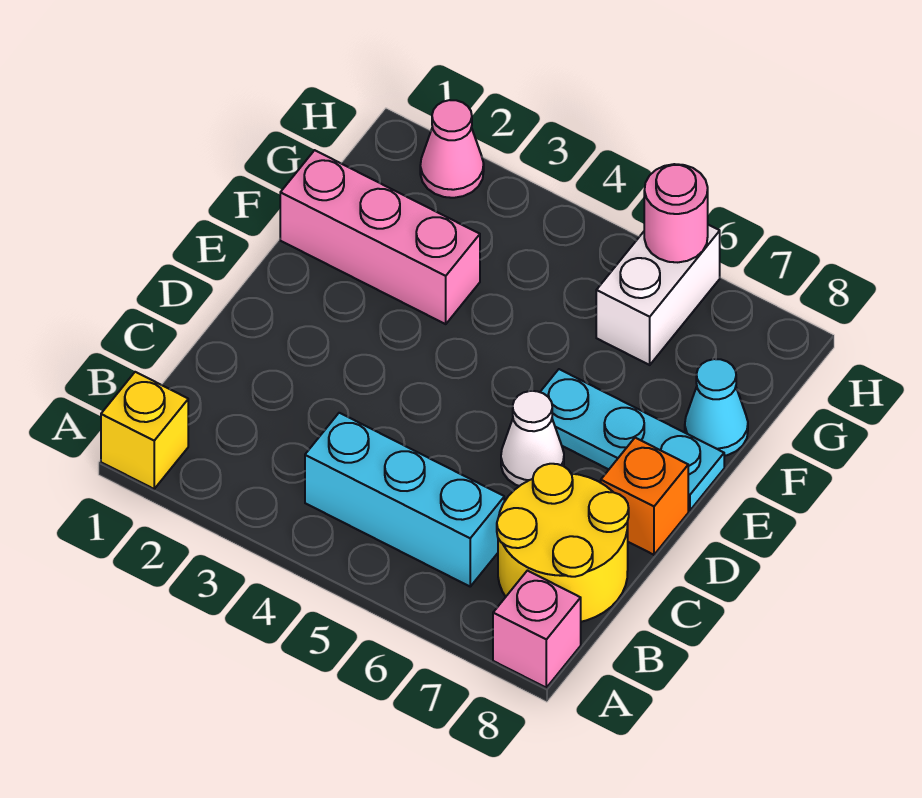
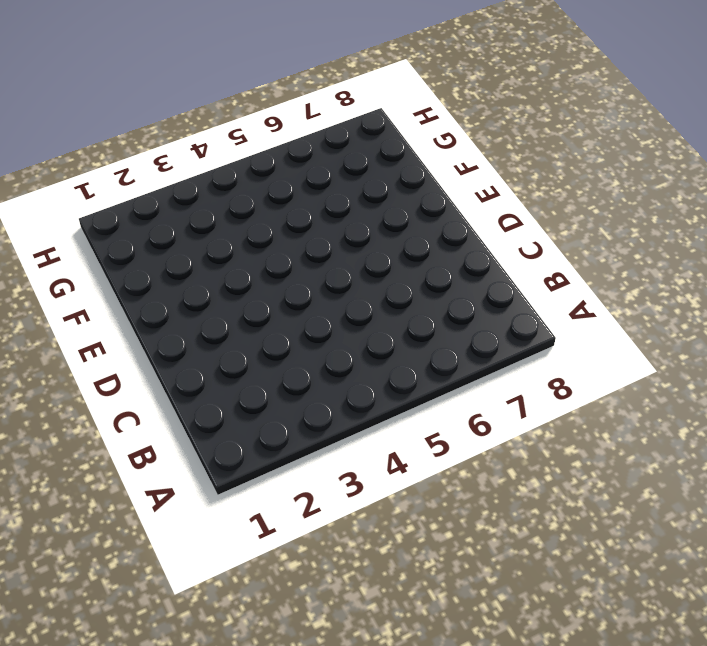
none -> yellow brick A1 level 1
none -> pink brick A8 level 1
none -> cyan brick B4:B6 level 1

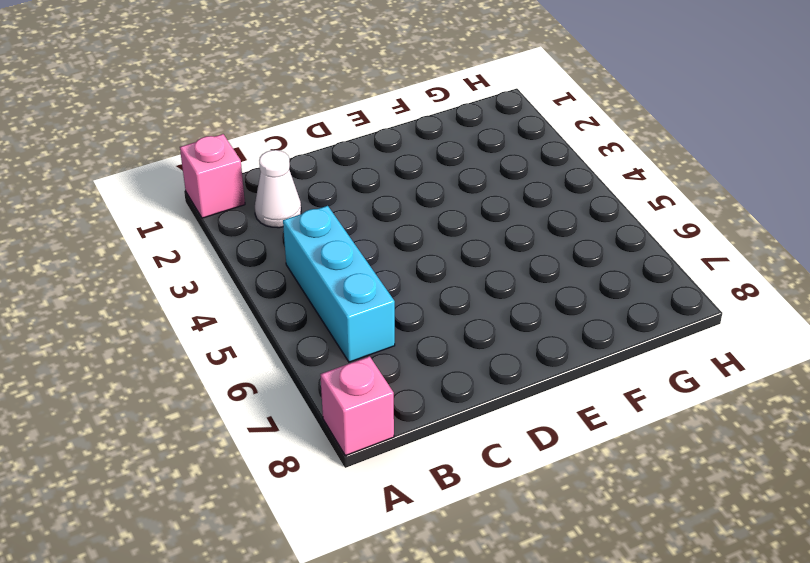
pink brick A1 level 1 -> yellow brick A1 level 1
white cone B2 level 1 -> white cone D6 level 1
none -> yellow round brick B7:C8 level 1
none -> orange brick D8 level 1
none -> cyan plate E6:E8 level 1

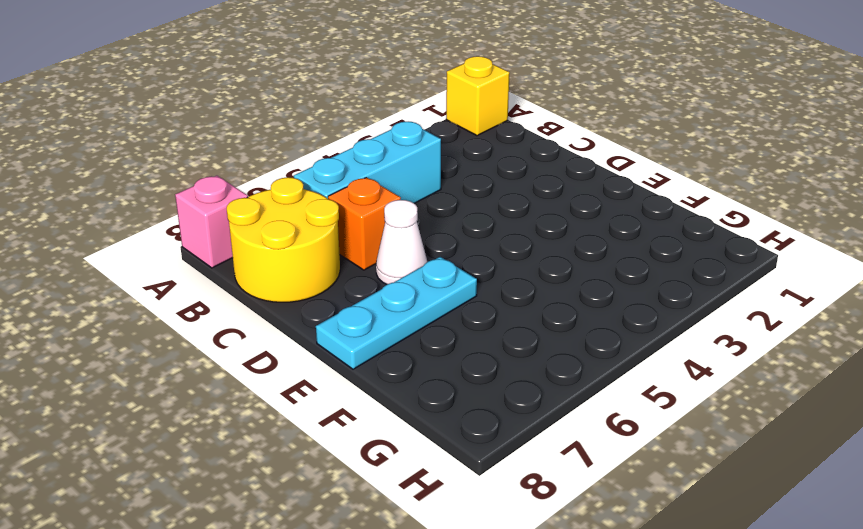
orange brick C6 level 1 -> orange brick D8 level 1
none -> pink brick F1:F3 level 1
none -> cyan cone F8 level 1
none -> white brick G6:H6 level 1

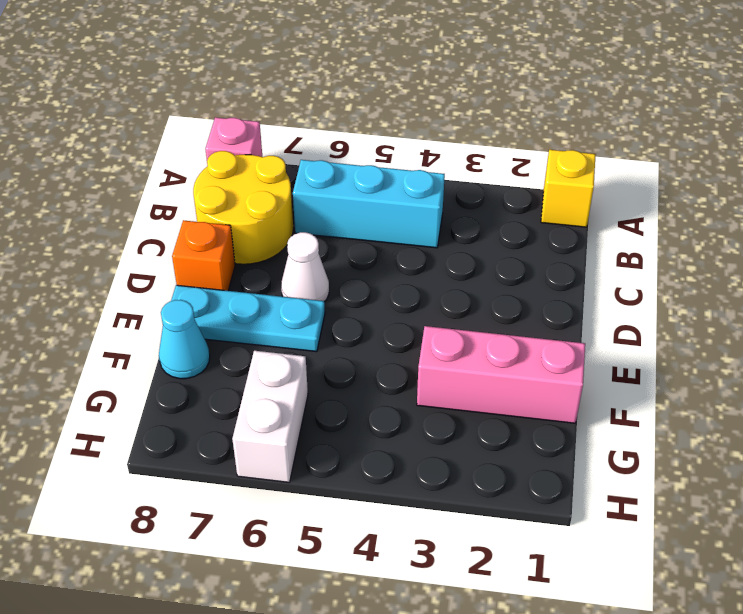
none -> pink cone H2 level 1
none -> pink round brick H6 level 2

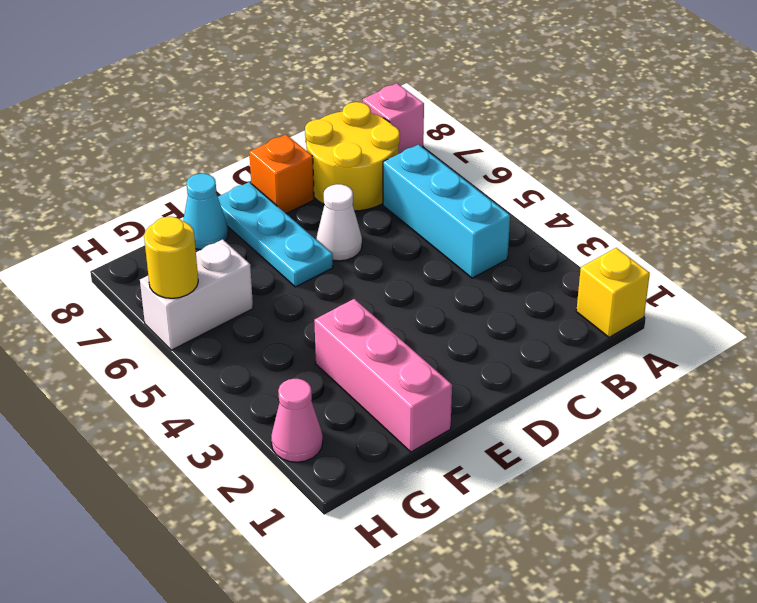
yellow round brick H6 level 2 -> pink round brick H6 level 2

